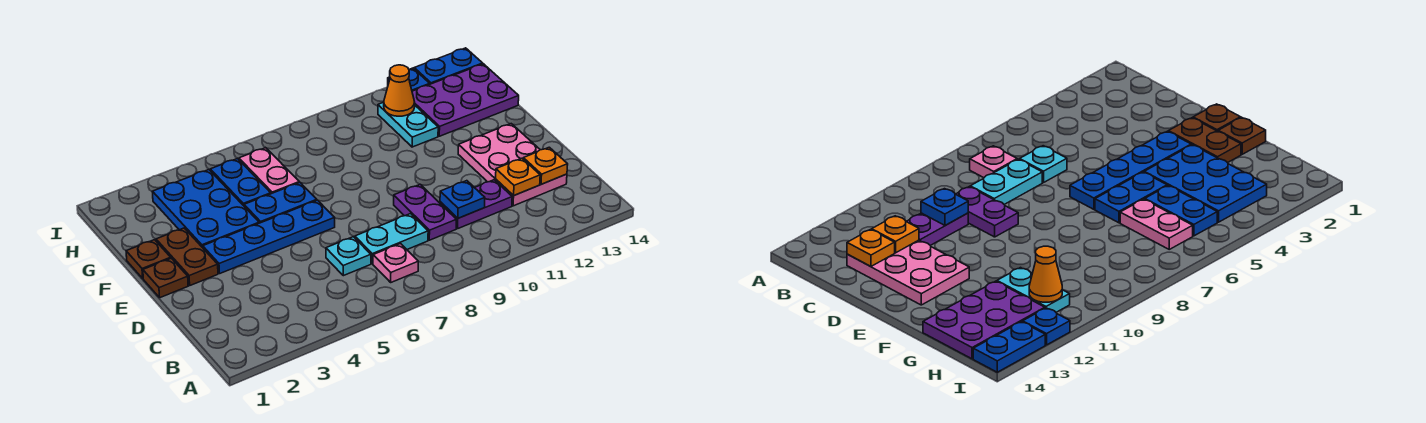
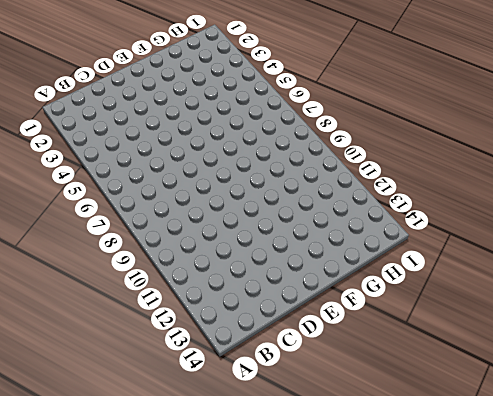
none -> pink plate B7 level 1
none -> cyan plate C6 level 1
none -> cyan plate C7:C8 level 1

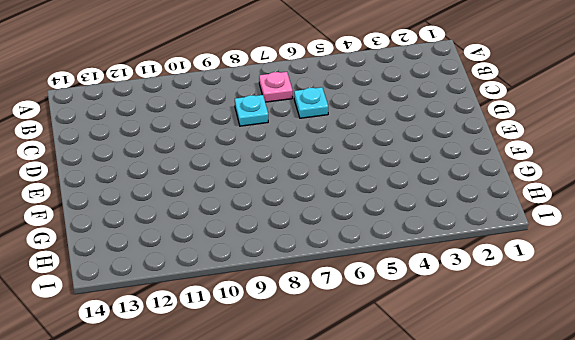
cyan plate C8 level 1 -> cyan plate C7:C8 level 1
none -> purple plate C9:D9 level 1
none -> purple plate C10:C11 level 1
none -> pink plate C12:E13 level 1

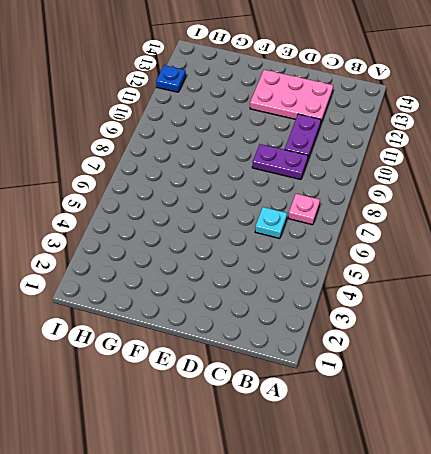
none -> cyan plate C7:C8 level 1
none -> brown plate E1 level 1
none -> brown plate E2:F2 level 1

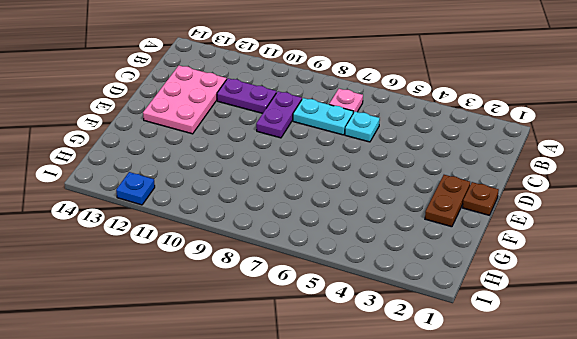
none -> blue plate E3:E6 level 1
none -> brown plate F1 level 1
none -> blue plate F3:H4 level 1

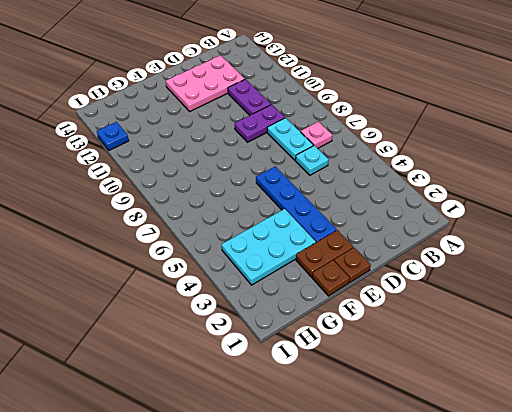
cyan plate F3:H4 level 1 -> blue plate F3:H4 level 1
none -> blue plate F5:F6 level 1
none -> blue plate G5:H5 level 1
none -> pink plate G6:H6 level 1

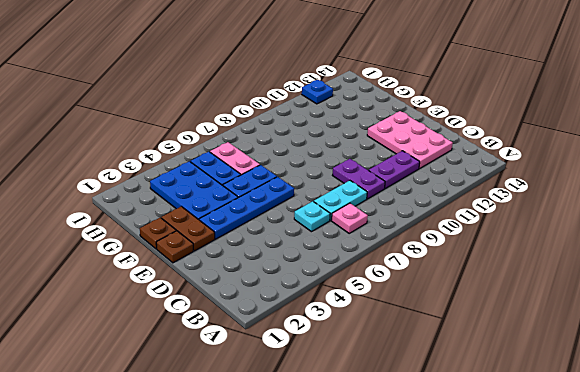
none -> cyan plate G11:H11 level 1
none -> purple plate G12:H14 level 1
none -> blue plate I13:I14 level 1

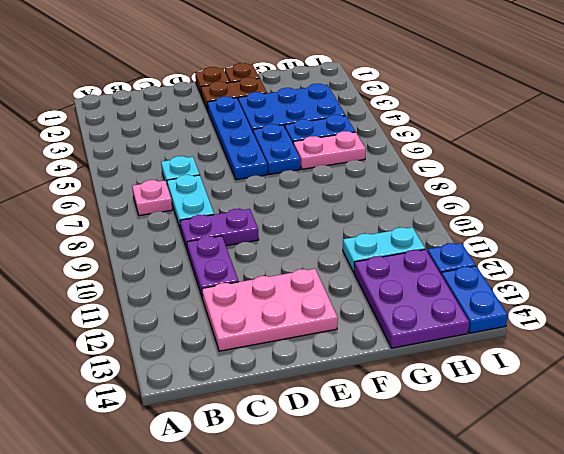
none -> blue plate C10 level 2
none -> orange plate C12 level 2
none -> orange plate C13 level 2

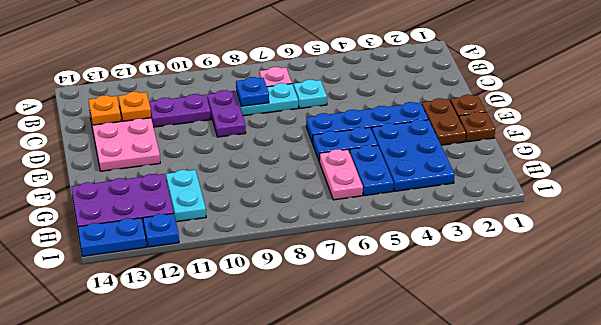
blue plate C8 level 2 -> blue plate C10 level 2
none -> orange cone H11 level 2

